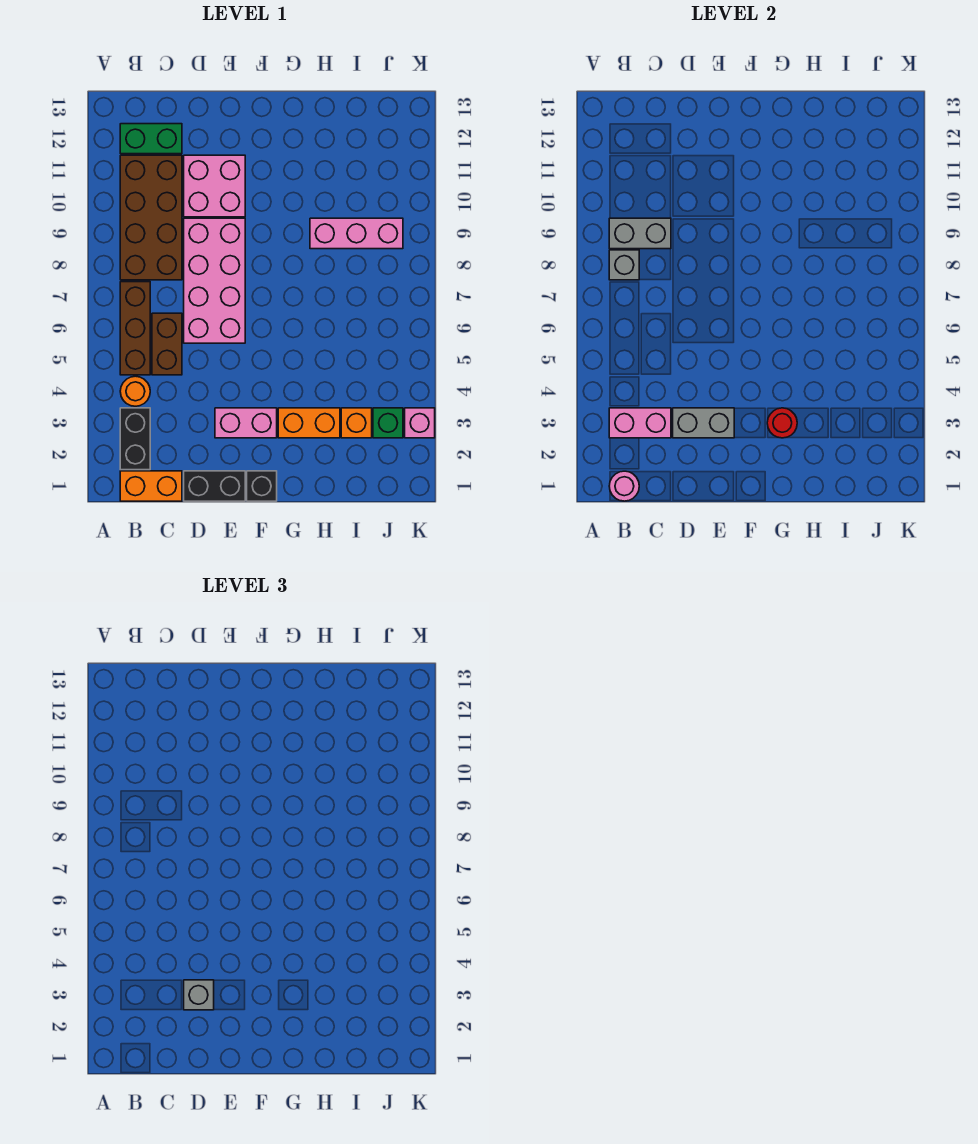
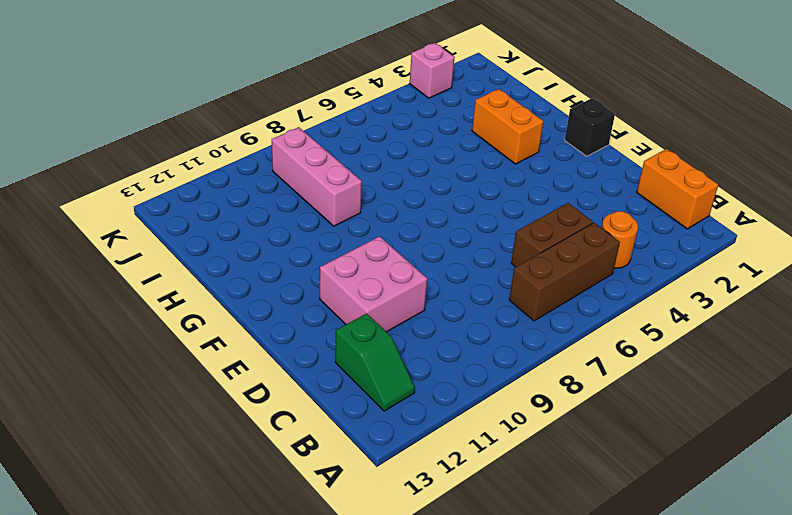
green slope B12:C12 level 1 top C -> green brick B12:C12 level 1
none -> black brick B2:B3 level 1
none -> brown brick B8:C11 level 1
none -> black brick D1:E1 level 1

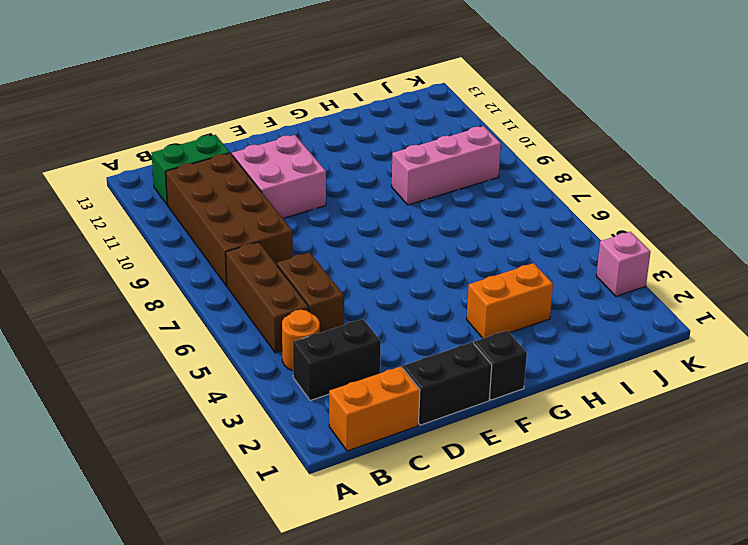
black brick B3:C3 level 1 -> black brick B2:B3 level 1
none -> pink brick D6:E9 level 1
none -> pink brick E3:F3 level 1
none -> orange brick I3 level 1

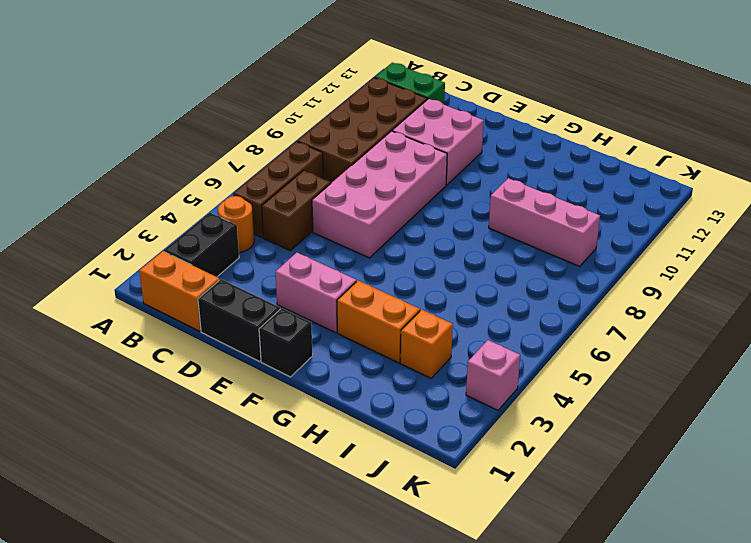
none -> green brick J3 level 1
none -> pink round brick B1 level 2
none -> pink brick B3:C3 level 2

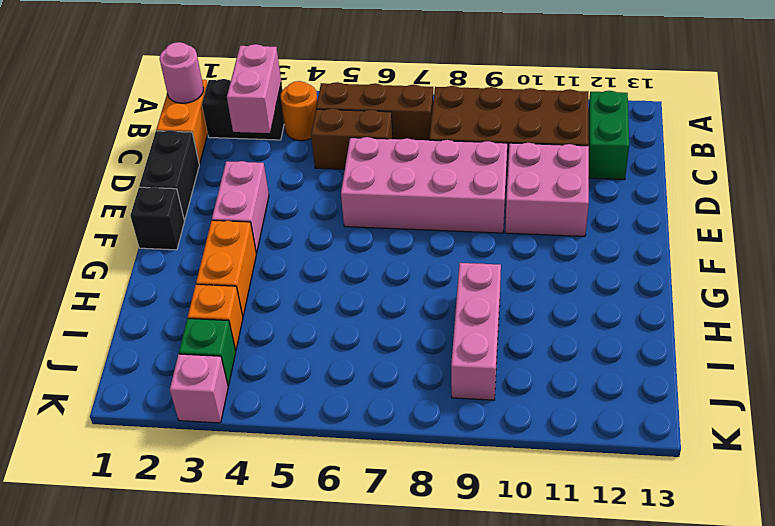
none -> grey brick B8 level 2
none -> grey brick B9:C9 level 2
none -> grey brick D3:E3 level 2

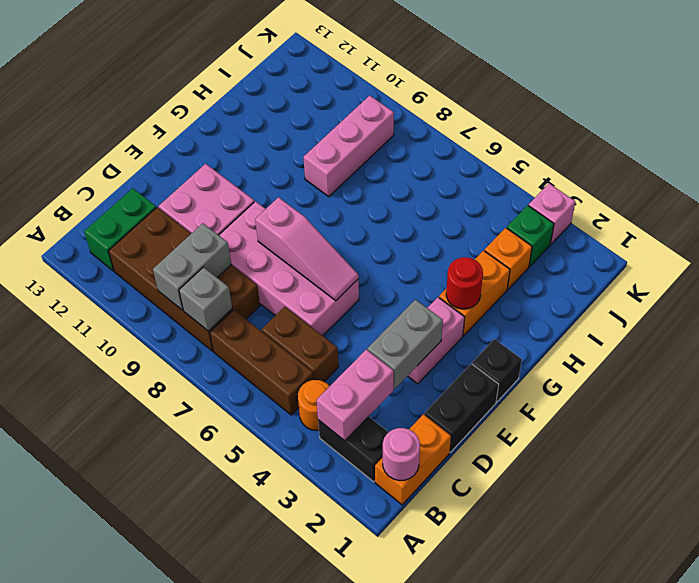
pink slope E6:E8 level 2 top 8 -> none
none -> grey brick D3 level 3

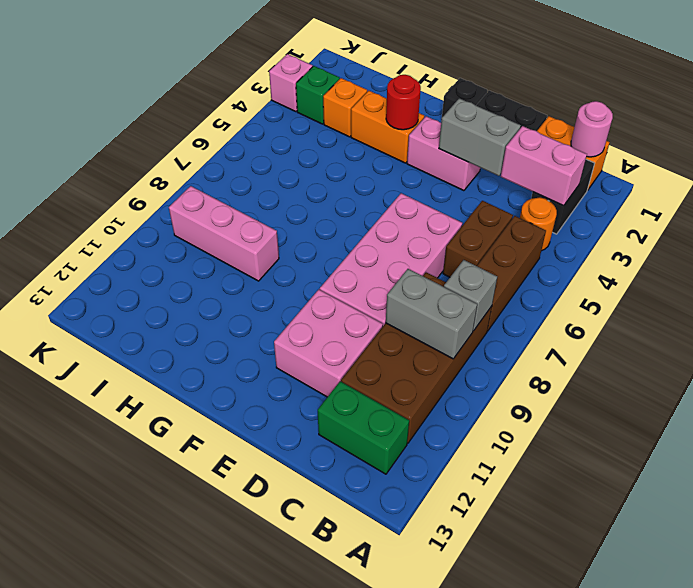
none -> grey brick D3 level 3

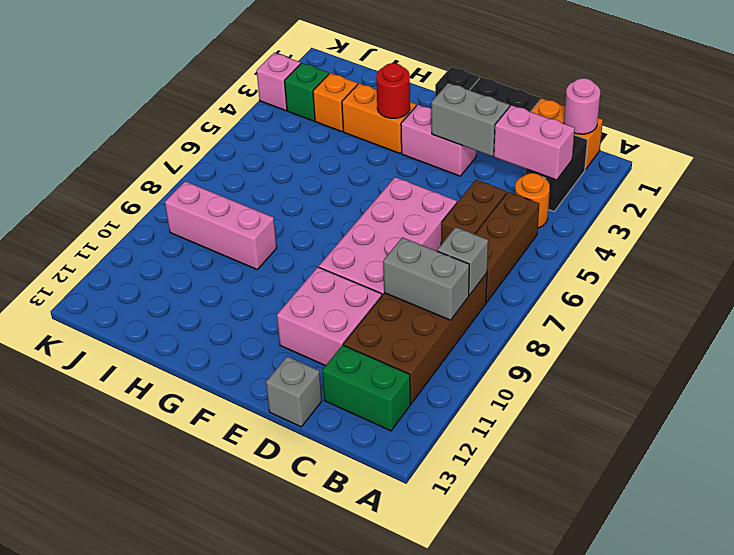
grey brick D13 level 1 -> grey brick D3 level 3

